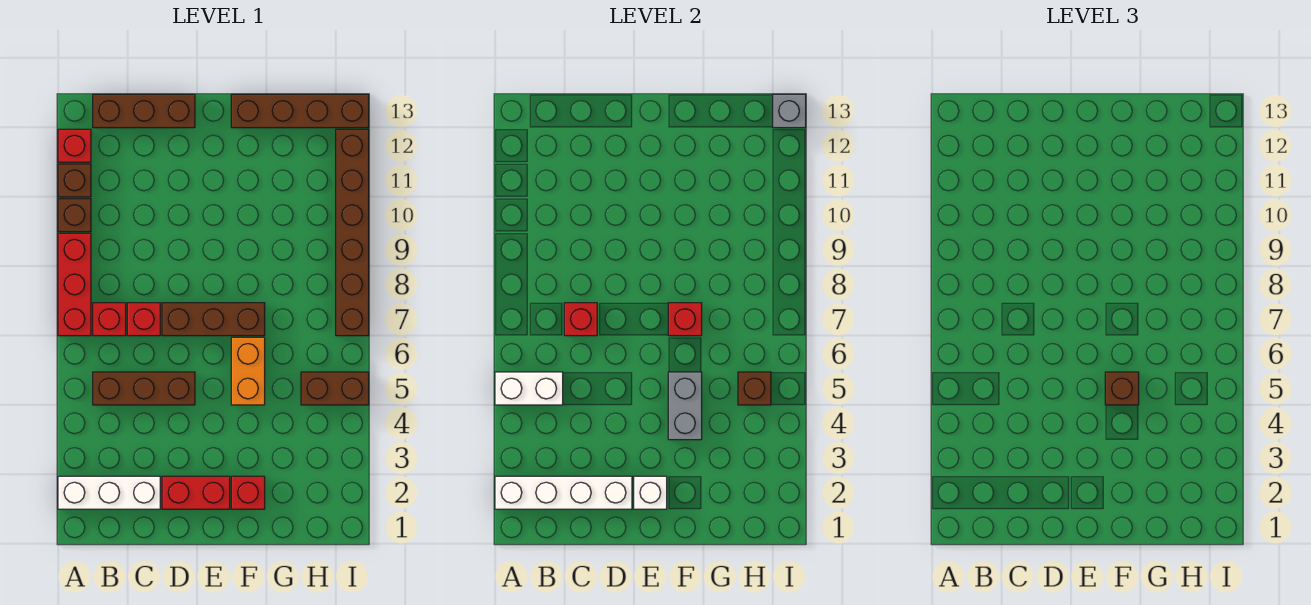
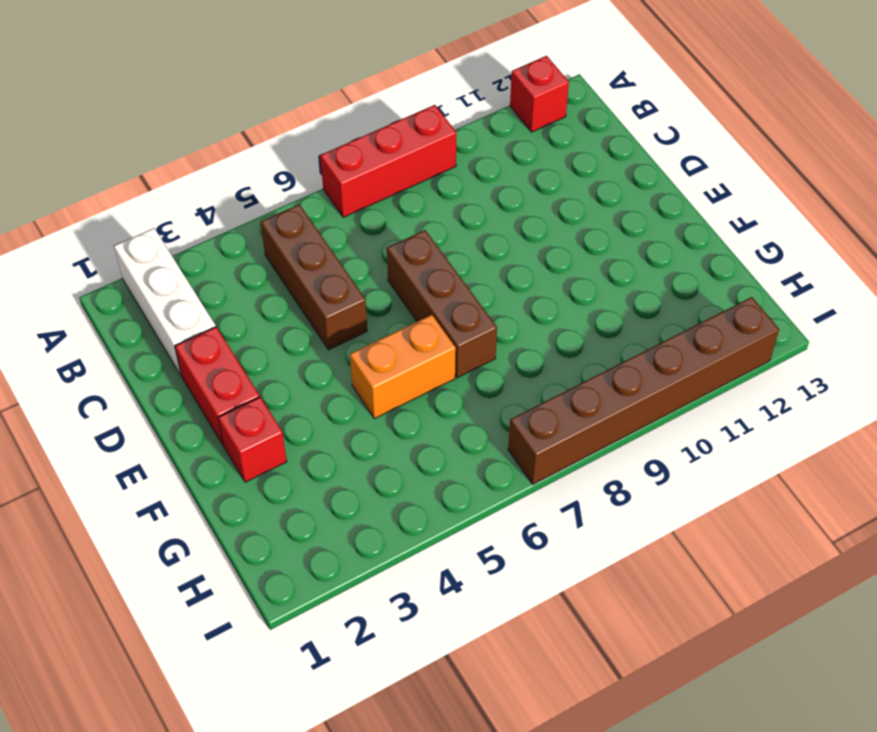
none -> brown brick A10 level 1
none -> brown brick A11 level 1
none -> red brick B7 level 1

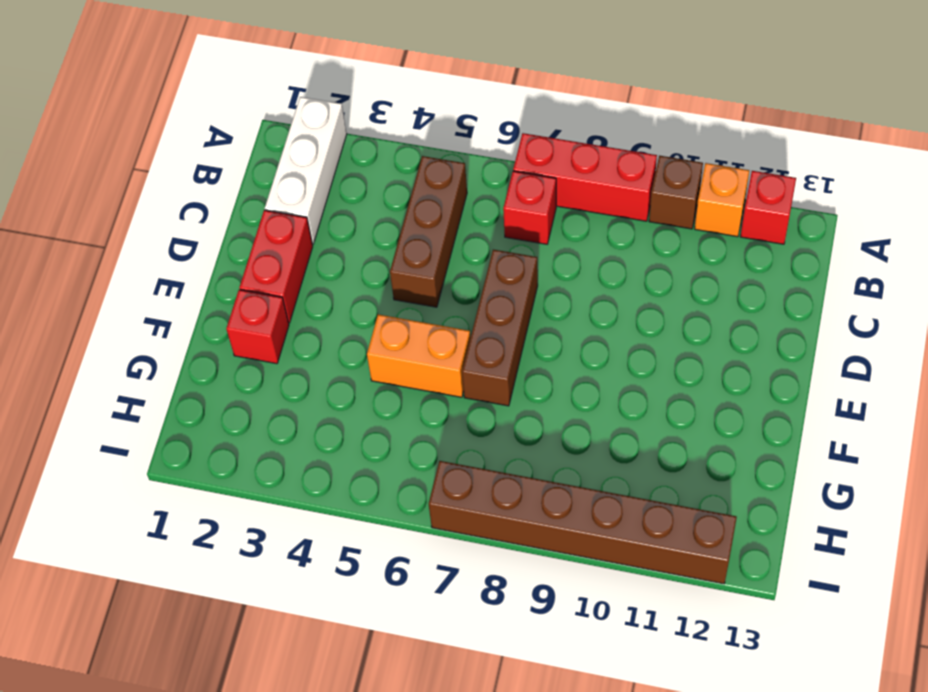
orange brick A11 level 1 -> brown brick A11 level 1
none -> brown brick B13:D13 level 1
none -> red brick C7 level 1
none -> brown brick F13:I13 level 1

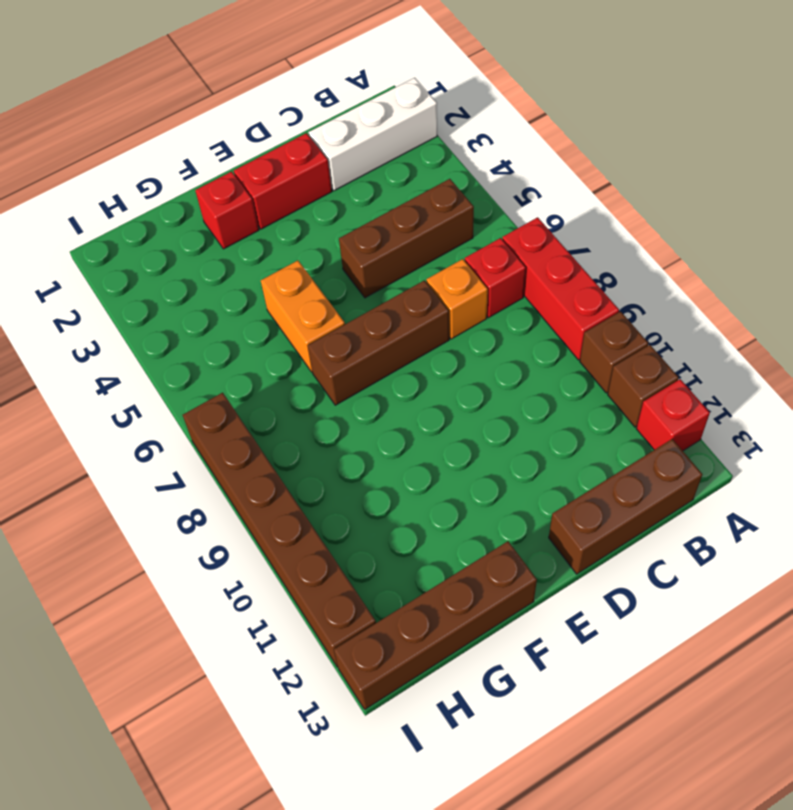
orange brick C7 level 1 -> red brick C7 level 1
none -> brown brick H5:I5 level 1
none -> white brick A2:D2 level 2
none -> white brick A5:B5 level 2

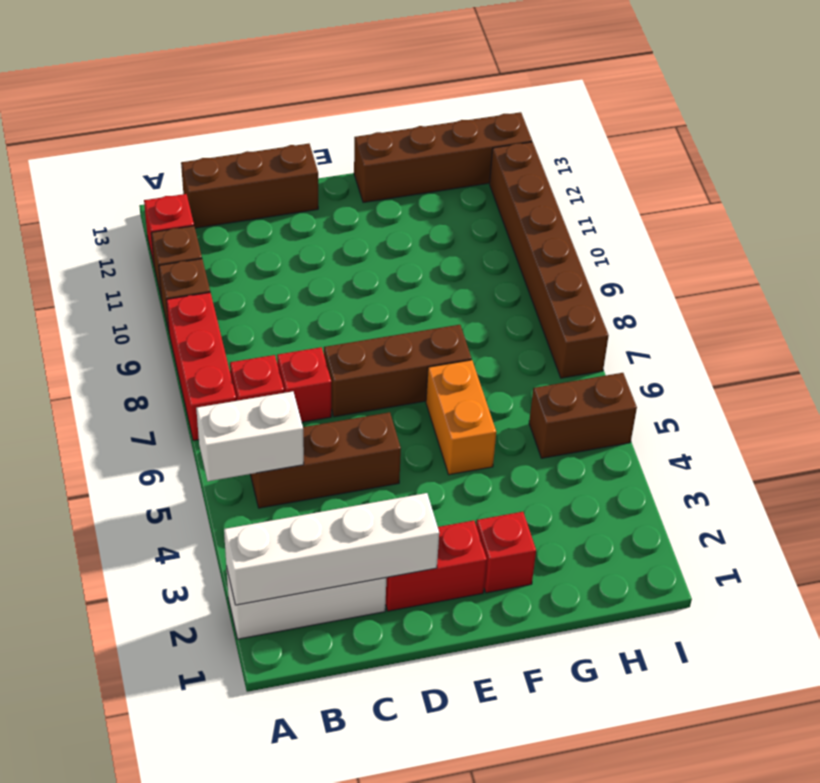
none -> red brick C7 level 2
none -> white brick E2 level 2
none -> grey brick F4:F5 level 2

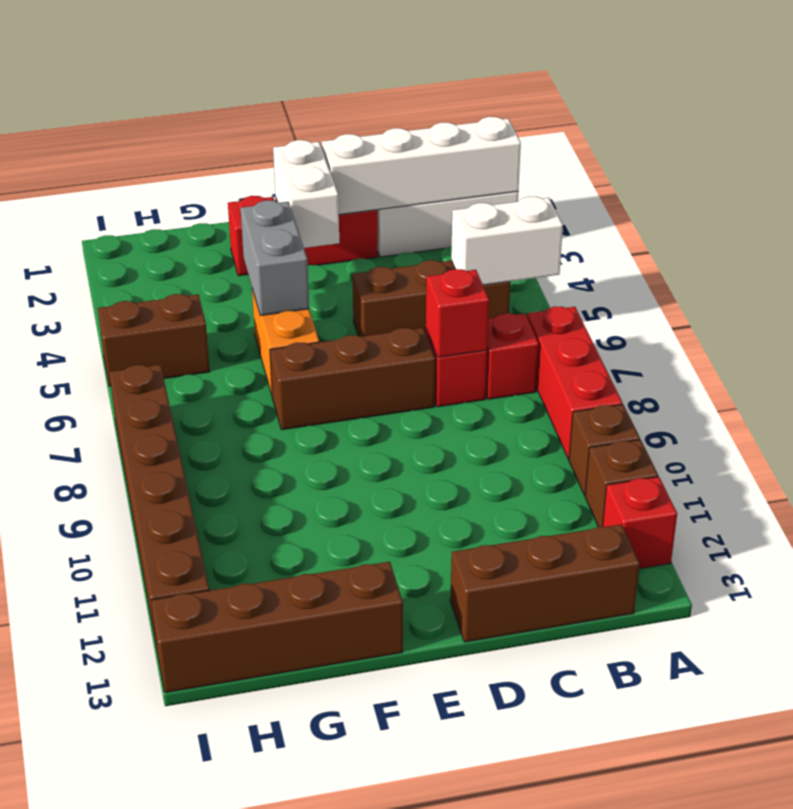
white brick E2:E3 level 2 -> white brick E2 level 2
none -> red brick F7 level 2
none -> brown brick H5 level 2
none -> grey brick I13 level 2

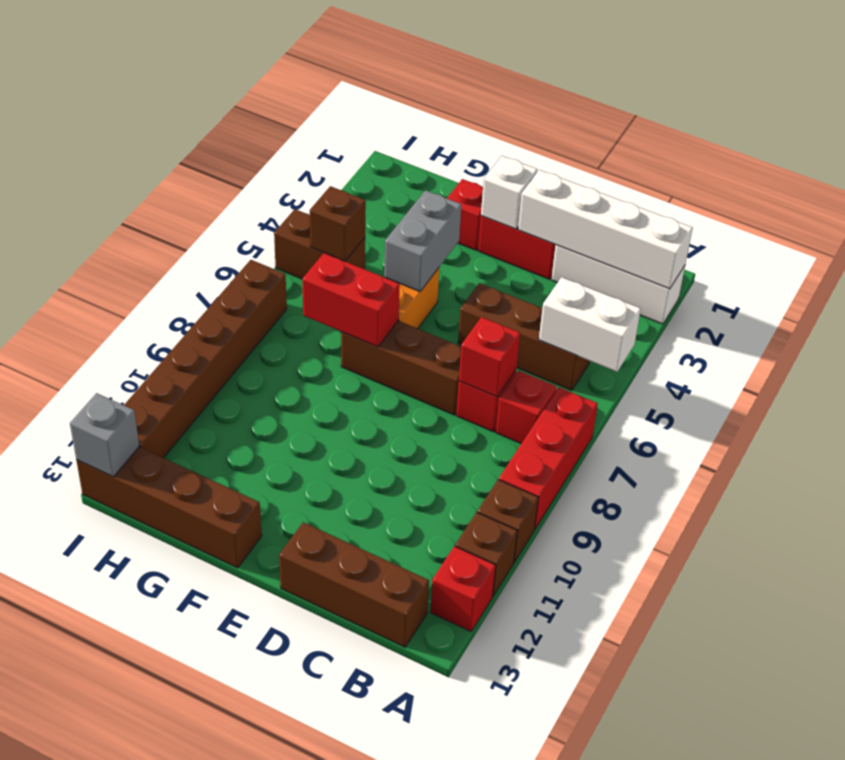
red brick F7:G7 level 2 -> red brick F7 level 2
none -> brown brick F5 level 3

